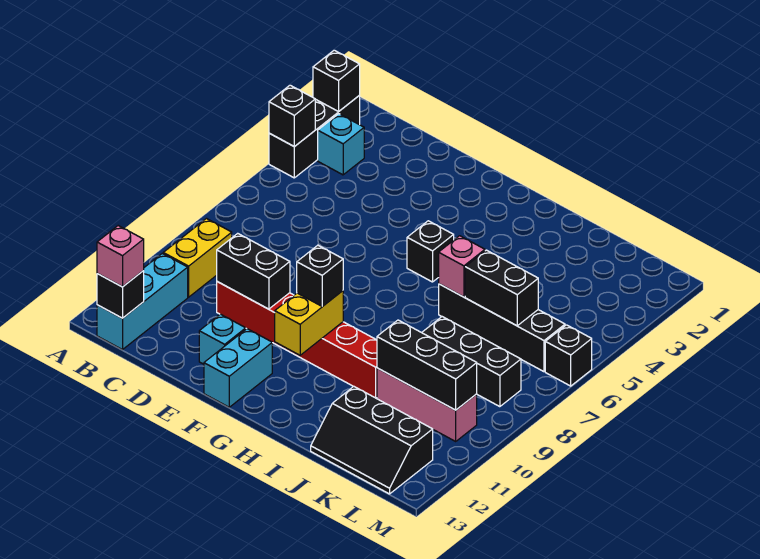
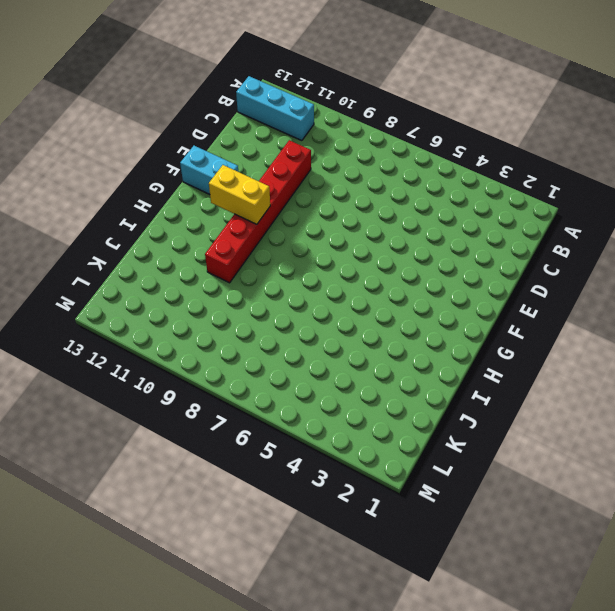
none -> black brick A2:A4 level 1
none -> cyan brick B3 level 1
none -> yellow brick B9:B10 level 1

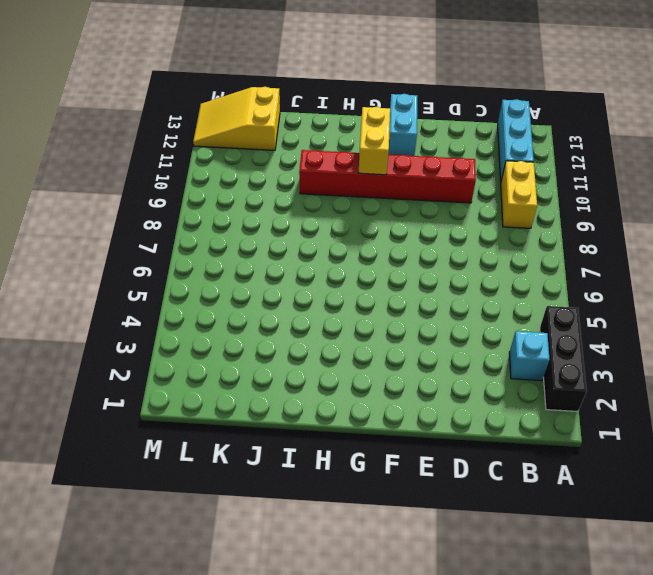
yellow slope K12:M13 level 1 top K -> black slope J12:L13 level 1 top 12
none -> cyan brick E12 level 1
none -> black brick G5 level 1
none -> black brick I6:L6 level 1

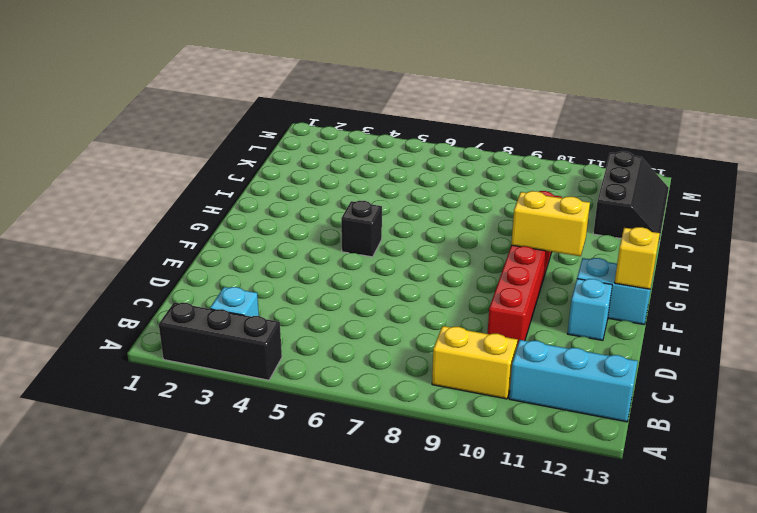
yellow brick F13 level 2 -> none
none -> black brick I6:L6 level 1
none -> black brick J8:L8 level 1
none -> pink brick J10:L10 level 1

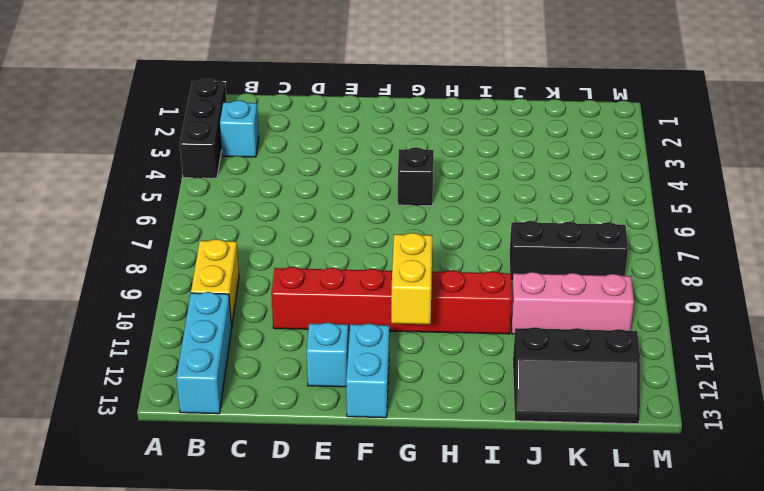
none -> black brick I6:L6 level 1
none -> black brick M6 level 1
none -> black brick A2 level 2

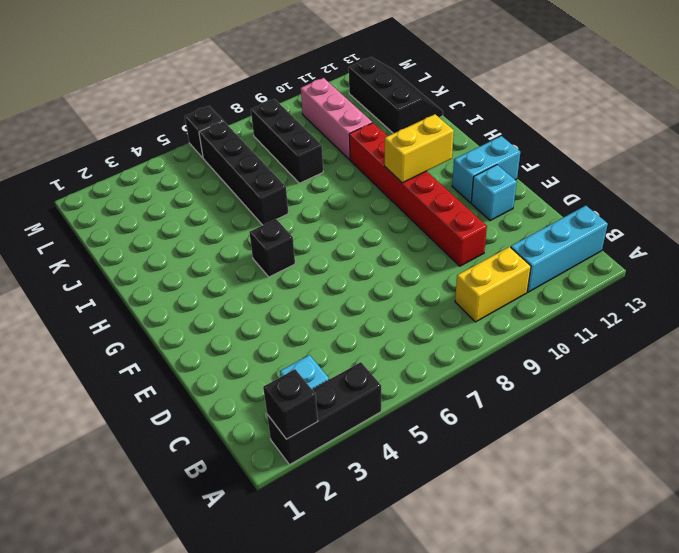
none -> black brick A4 level 2
none -> black brick B13 level 2
none -> black brick D10:E10 level 2

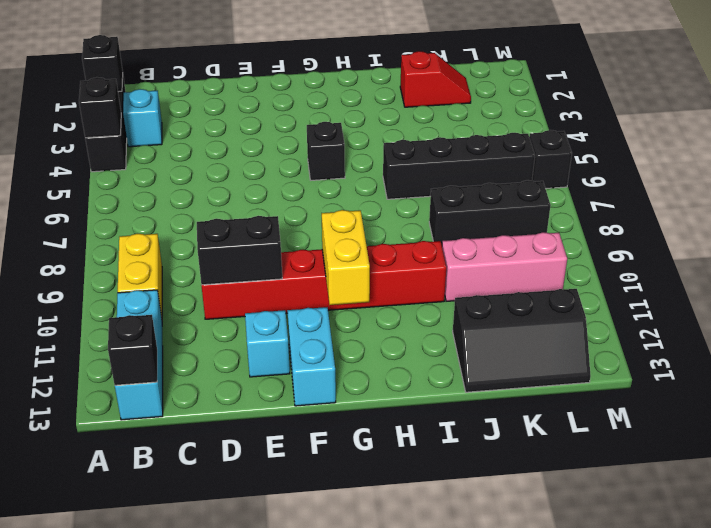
red slope J2:K2 level 1 top J -> none
none -> pink brick I6 level 2
none -> black brick J6:K6 level 2
none -> black brick J10:L10 level 2

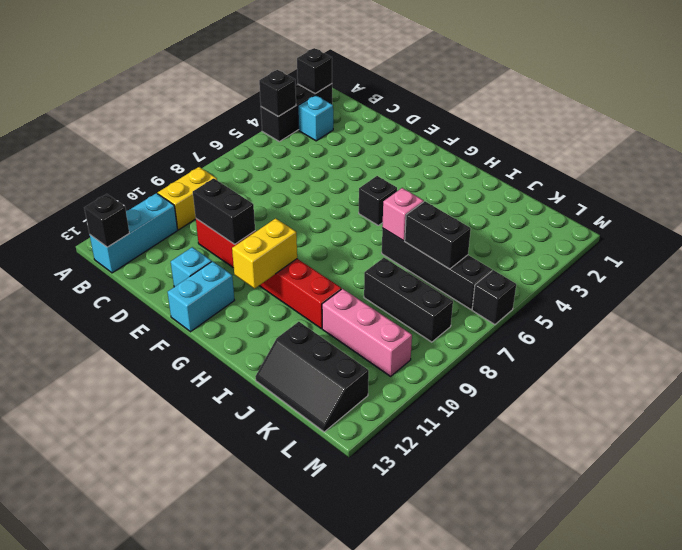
none -> black brick J10:L10 level 2
none -> pink brick B13 level 3
none -> black brick G10 level 3

